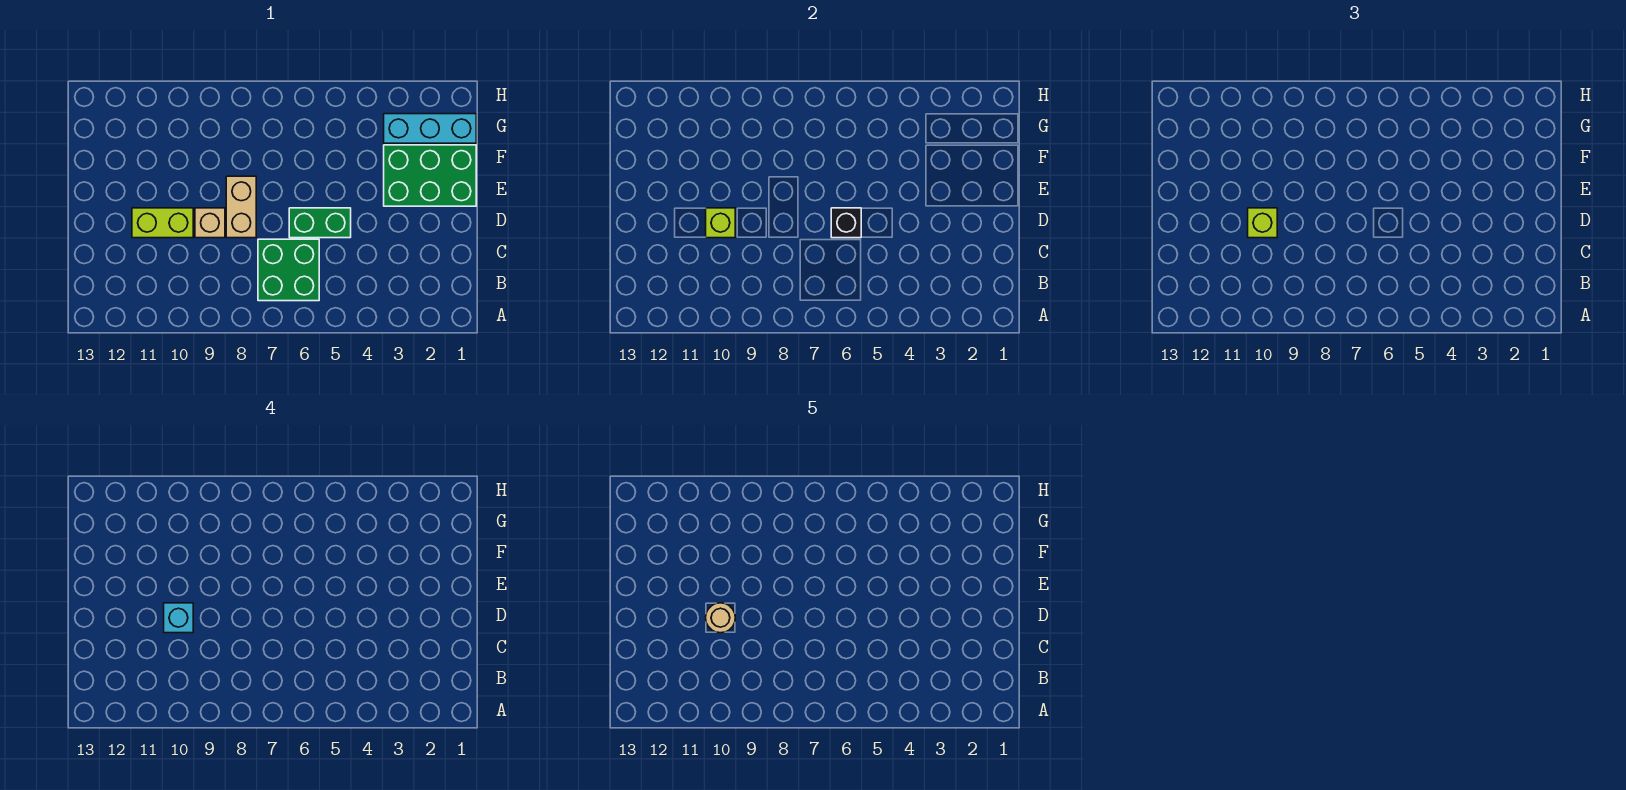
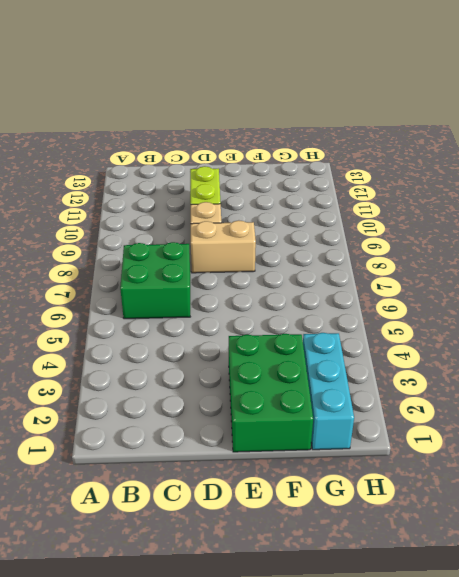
none -> green brick D5:D6 level 1
none -> black brick D6 level 2
none -> lime brick D10 level 2

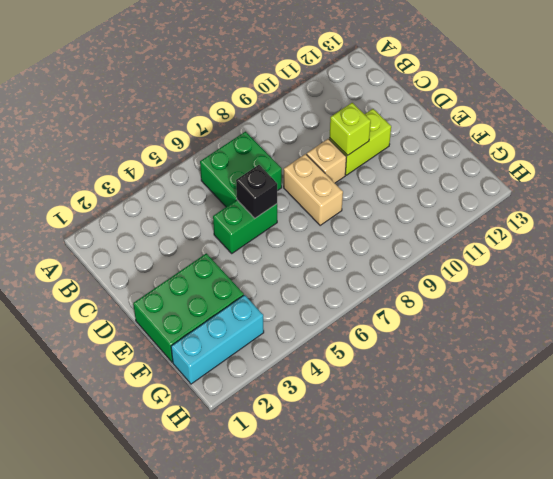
none -> lime brick D10 level 3
none -> cyan brick D10 level 4
none -> tan round brick D10 level 5

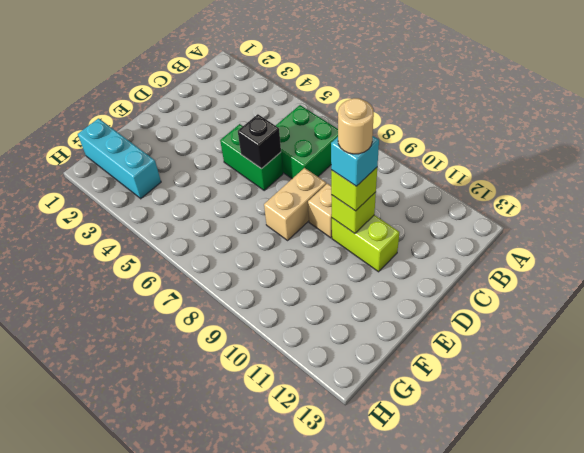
none -> green brick E1:F3 level 1

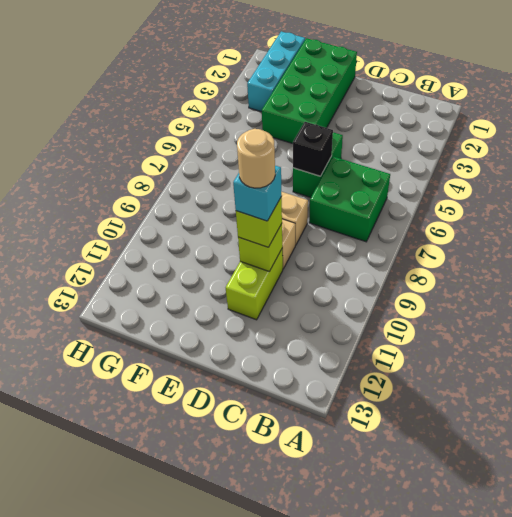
green brick E1:F4 level 1 -> green brick E1:F3 level 1

